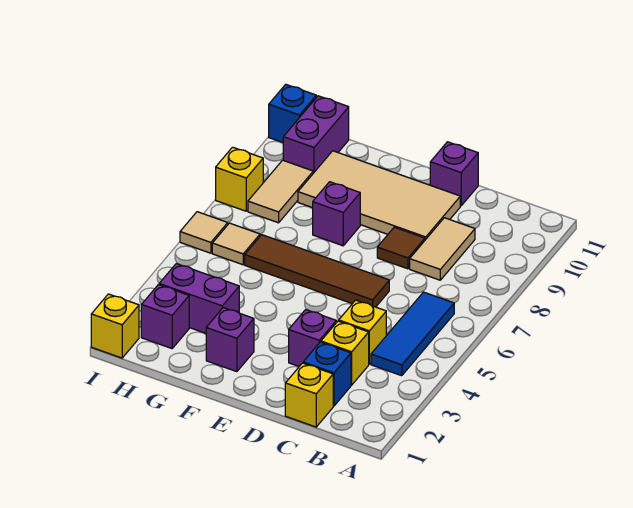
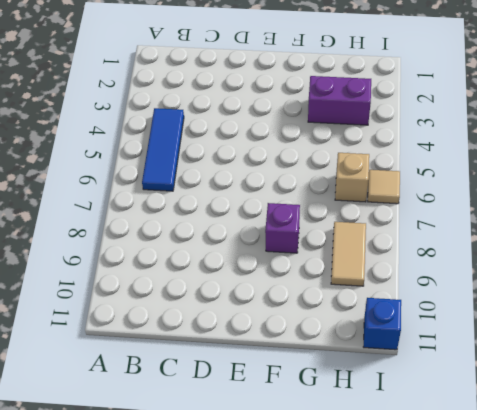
tan brick H6 level 1 -> tan tile H6 level 1
none -> yellow brick C1 level 1
none -> blue brick C2 level 1
none -> yellow brick C3 level 1

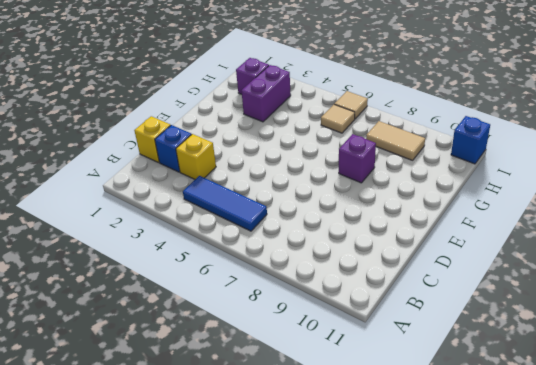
none -> yellow brick C4 level 1
none -> tan tile C8:C9 level 1
none -> purple brick D3 level 1

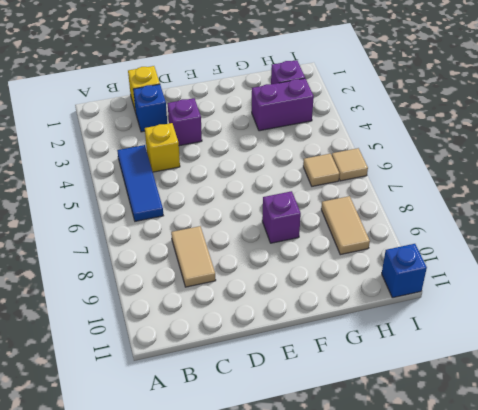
none -> yellow brick C3 level 1
none -> brown tile D6:G6 level 1
none -> brown tile D8 level 1

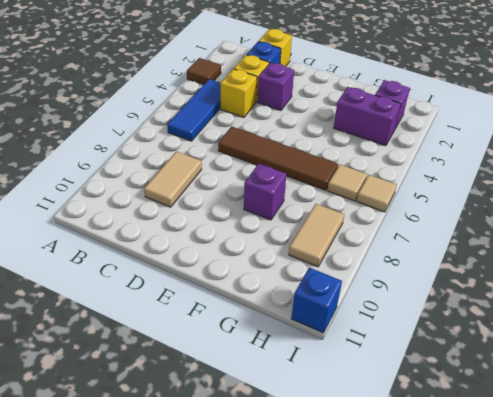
brown tile A3 level 1 -> brown tile D8 level 1
none -> tan tile D9:G10 level 1
none -> purple brick D11 level 1
none -> purple brick F2 level 1

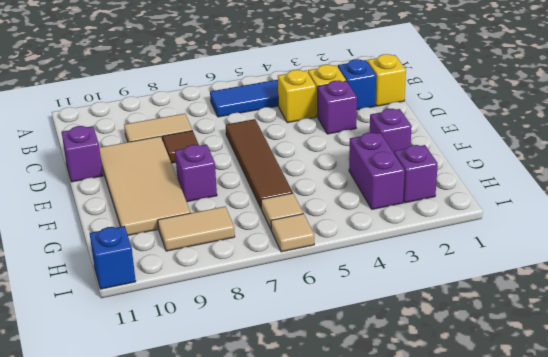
none -> purple brick H10:H11 level 1
none -> yellow brick I1 level 1
none -> yellow brick I8 level 1

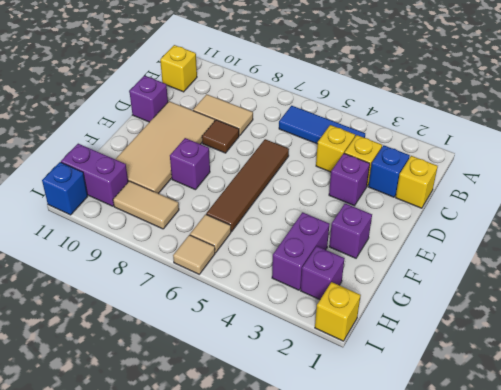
yellow brick B11 level 1 -> yellow brick I8 level 1

